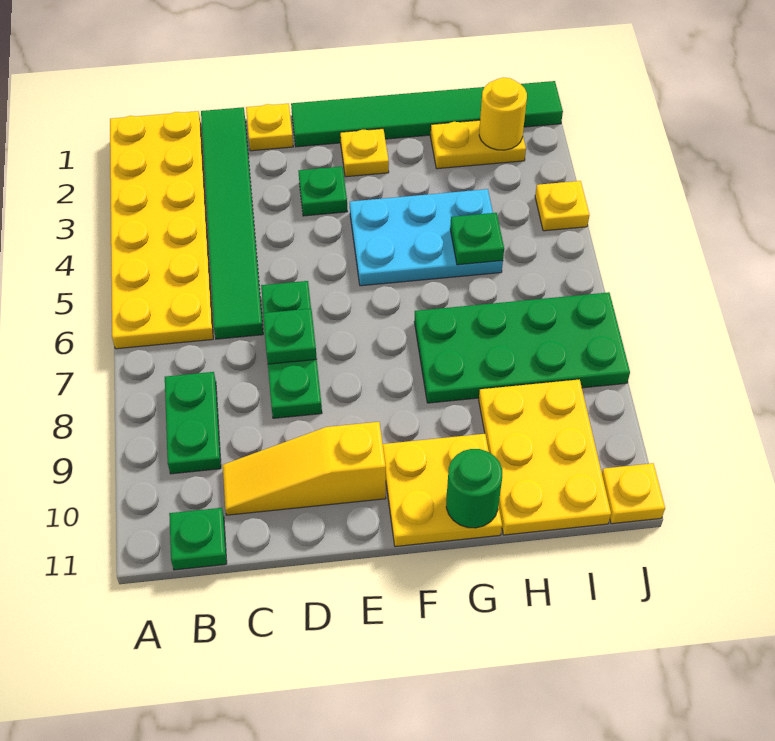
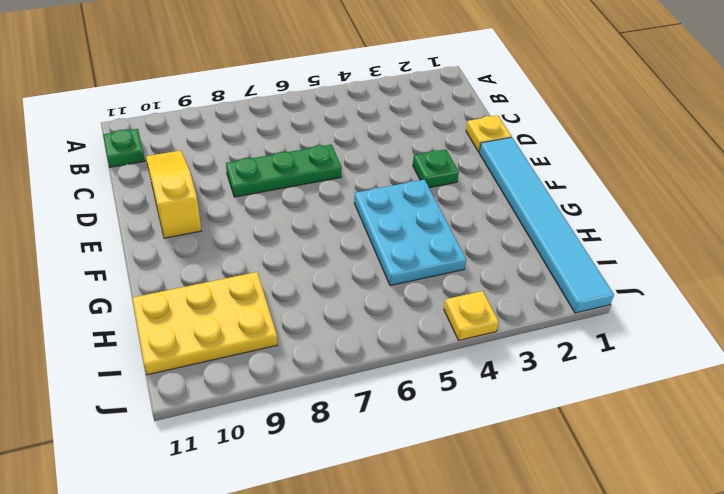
cyan tile E1:J1 level 1 -> green tile E1:J1 level 1
none -> yellow plate A1:B6 level 1
none -> green plate B8:B9 level 1
none -> green tile C1:C6 level 1

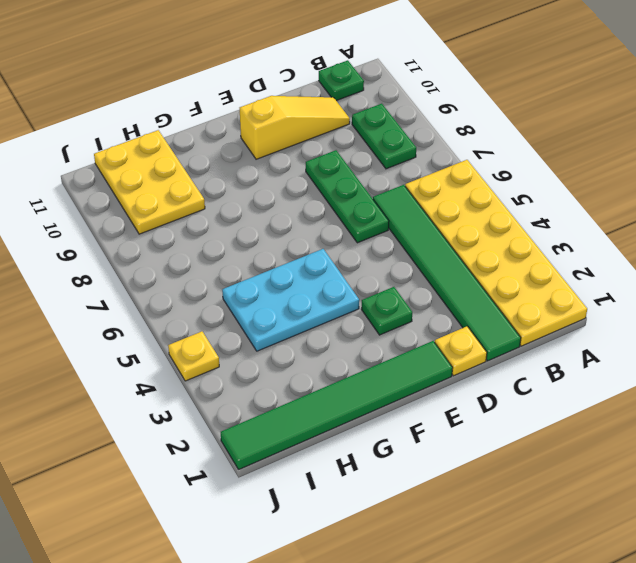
none -> yellow plate F2 level 1
none -> yellow plate F10:G11 level 1
none -> green plate G7:J8 level 1

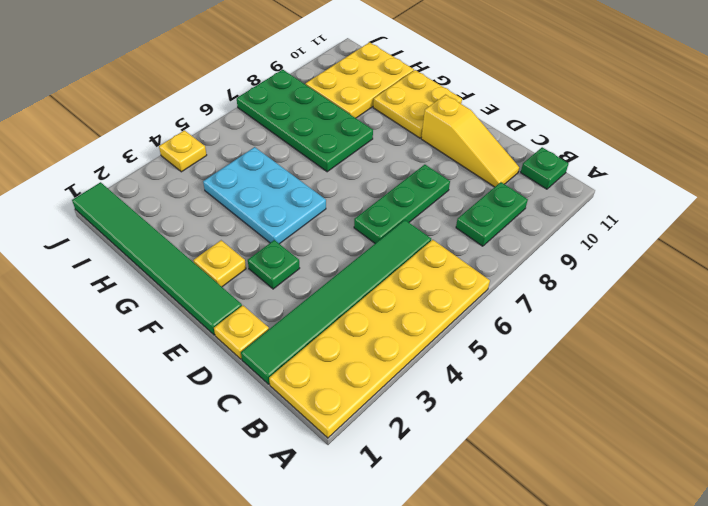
none -> yellow plate H2:I2 level 1
none -> yellow plate J11 level 1
none -> green plate D7 level 2

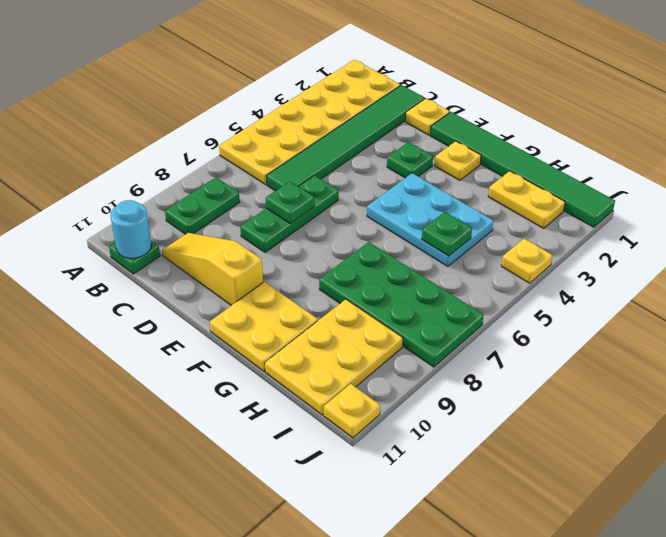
cyan round brick B11 level 2 -> none
none -> green round brick G11 level 2
none -> yellow round brick I2 level 2

